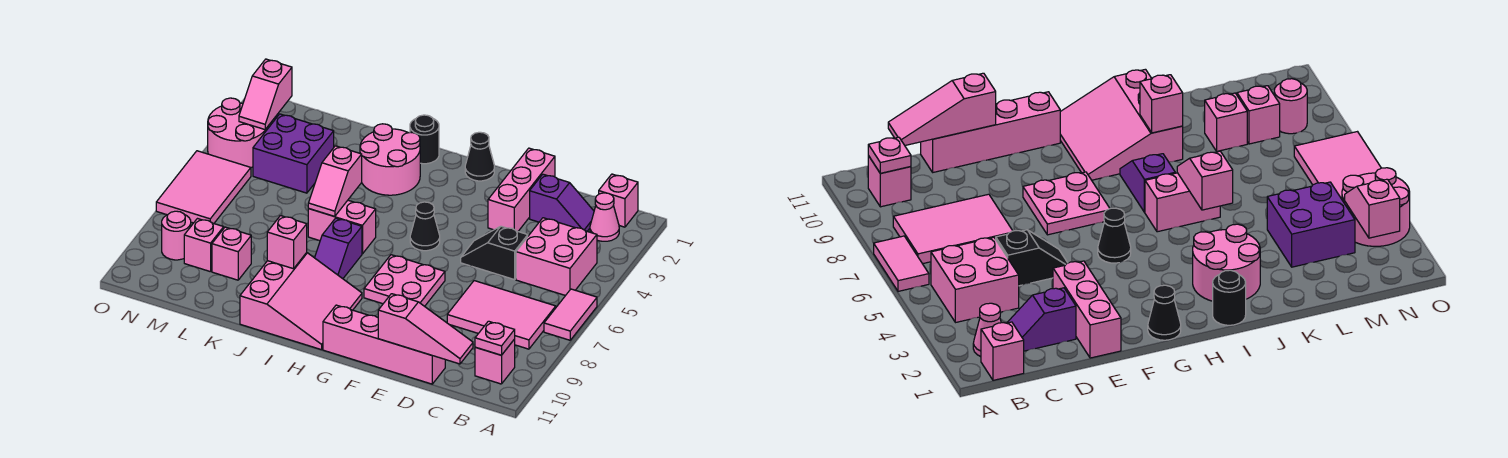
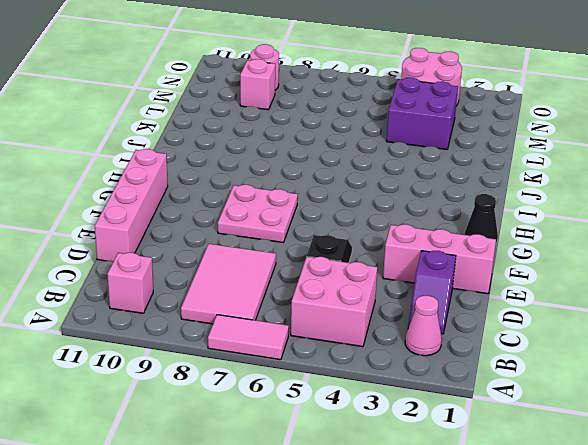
none -> pink brick B1 level 1
none -> black cone G5 level 1
none -> pink slope H9:J11 level 1 top J

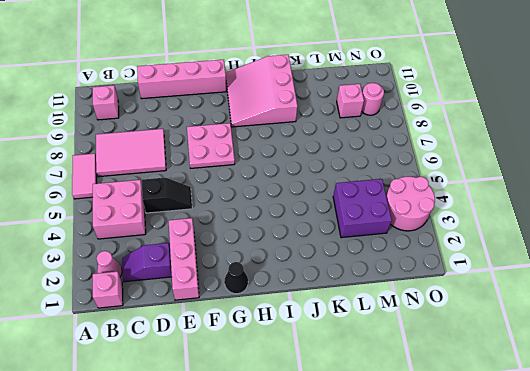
none -> black cone G5 level 1
none -> black round brick I1 level 1
none -> pink round brick I2:J3 level 1

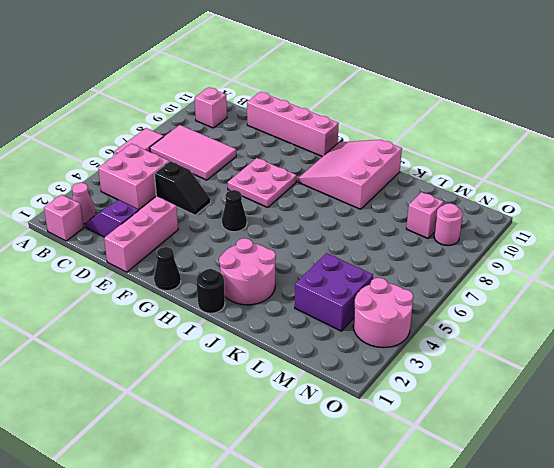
none -> pink brick I6:J6 level 1
none -> purple slope I7:I8 level 1 top 7
none -> pink brick L9 level 1

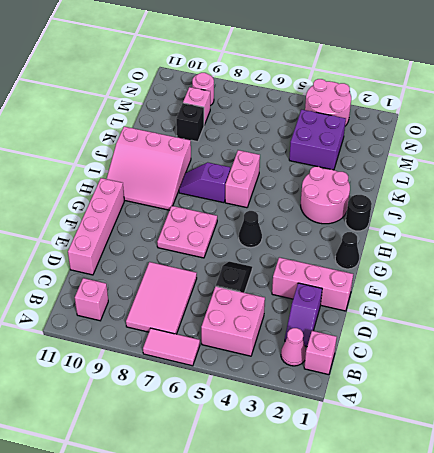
black brick L9 level 1 -> pink brick L9 level 1
none -> pink tile N5:O7 level 1
none -> pink plate B10 level 2
none -> pink slope C11:E11 level 2 top E

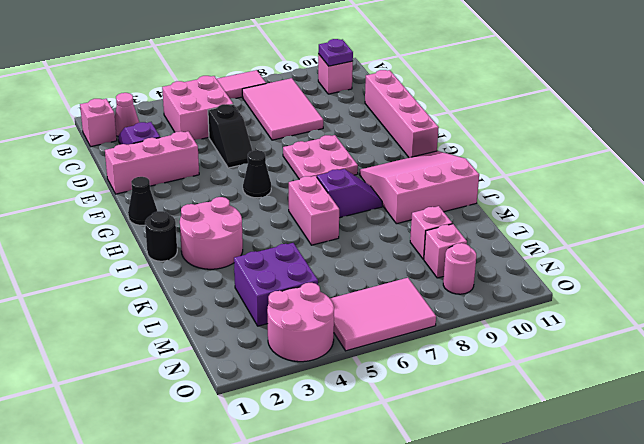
purple plate B10 level 2 -> pink plate B10 level 2
none -> pink slope C11:E11 level 2 top E
none -> pink slope J5:J6 level 2 top 5
none -> pink brick J9 level 2

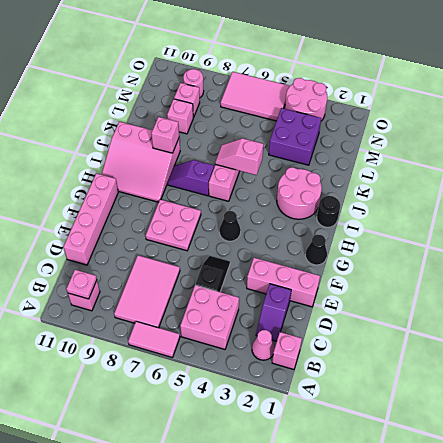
none -> pink slope C11:E11 level 2 top E
none -> pink slope N2:N3 level 2 top 2

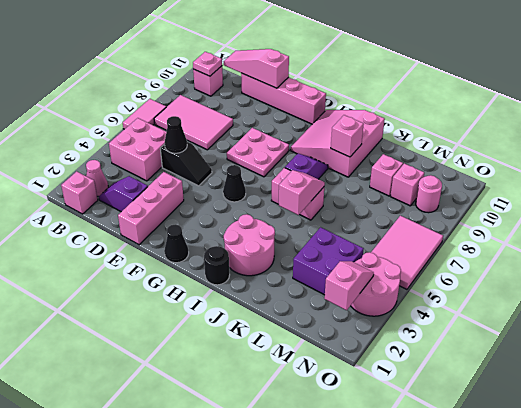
black cone D5 level 2 -> none

